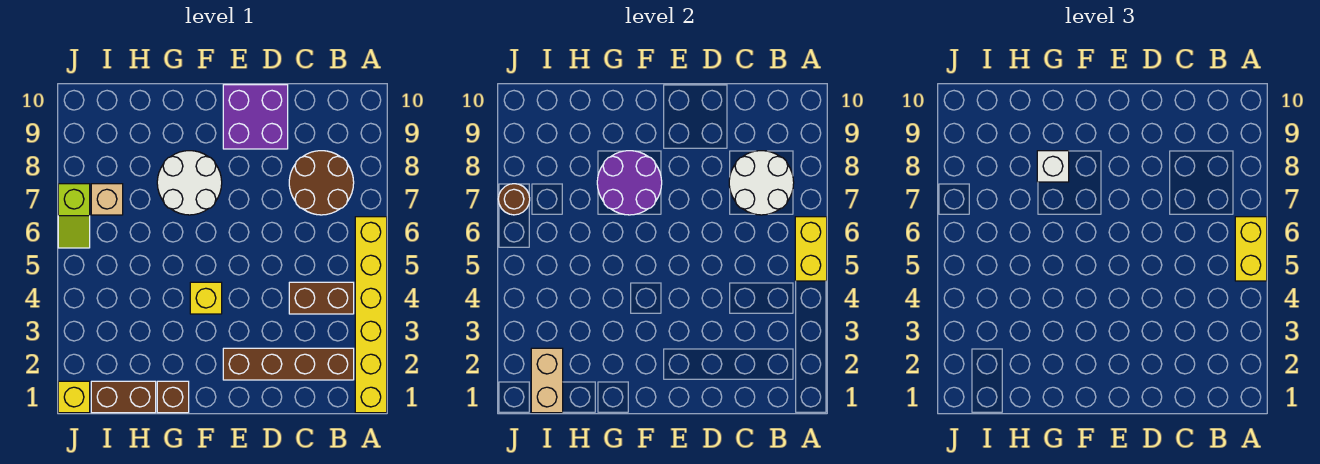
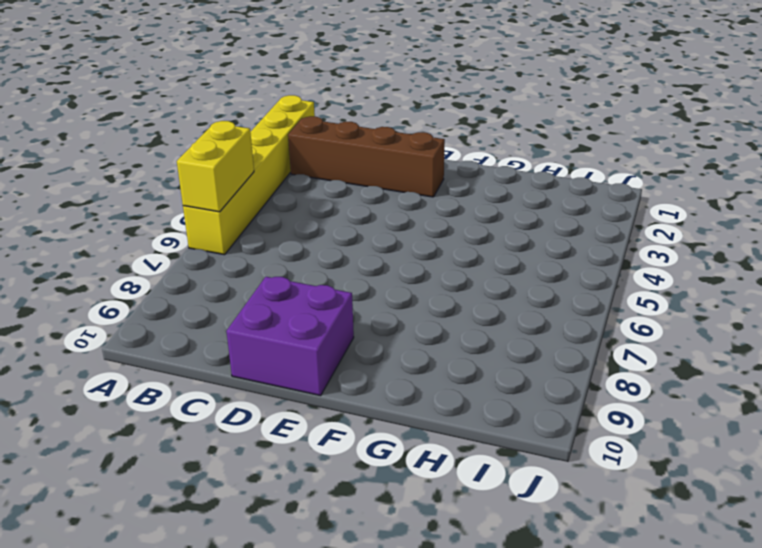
none -> brown brick B4:C4 level 1
none -> brown round brick B7:C8 level 1
none -> yellow brick F4 level 1

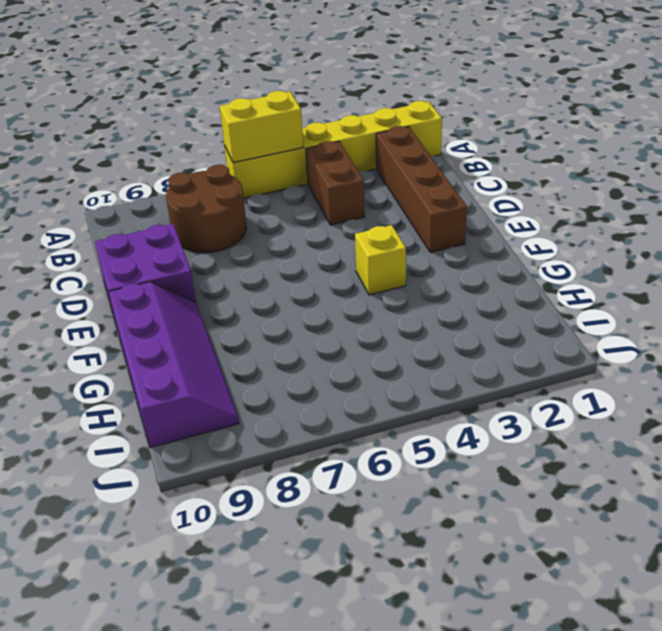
purple slope F9:I10 level 1 top 10 -> none
none -> white round brick F7:G8 level 1
none -> brown brick G1 level 1
none -> brown brick H1:I1 level 1

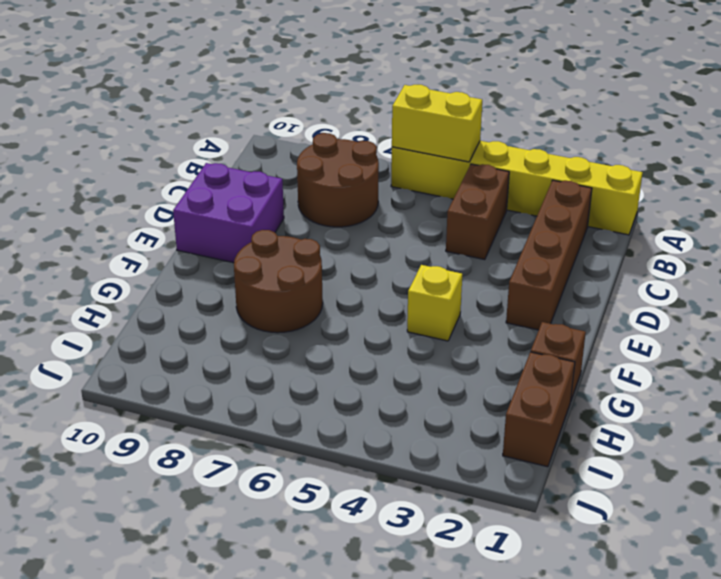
brown round brick F7:G8 level 1 -> white round brick F7:G8 level 1
none -> tan brick I7 level 1
none -> yellow brick J1 level 1
none -> lime slope J6:J7 level 1 top 7

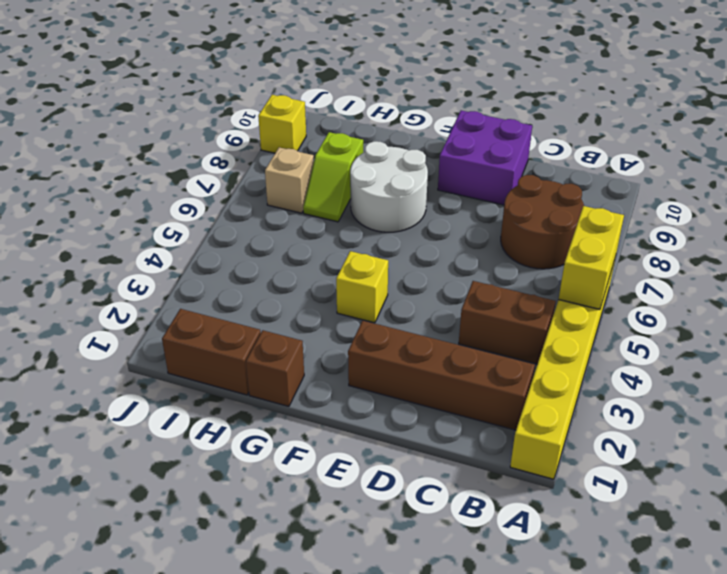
lime slope H7:H8 level 1 top 8 -> lime slope J6:J7 level 1 top 7
yellow brick J9 level 1 -> yellow brick J1 level 1
none -> white round brick B7:C8 level 2
none -> purple round brick F7:G8 level 2
none -> tan brick I1:I2 level 2

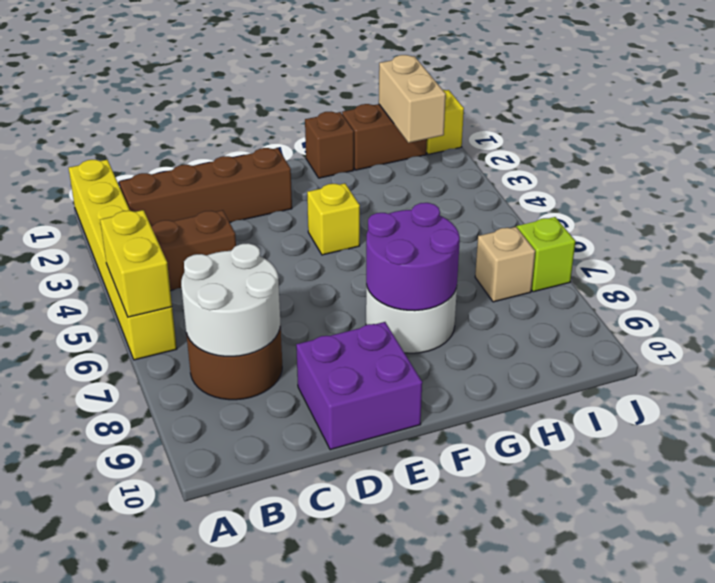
none -> brown round brick J7 level 2
none -> yellow brick A5:A6 level 3
none -> white brick G8 level 3

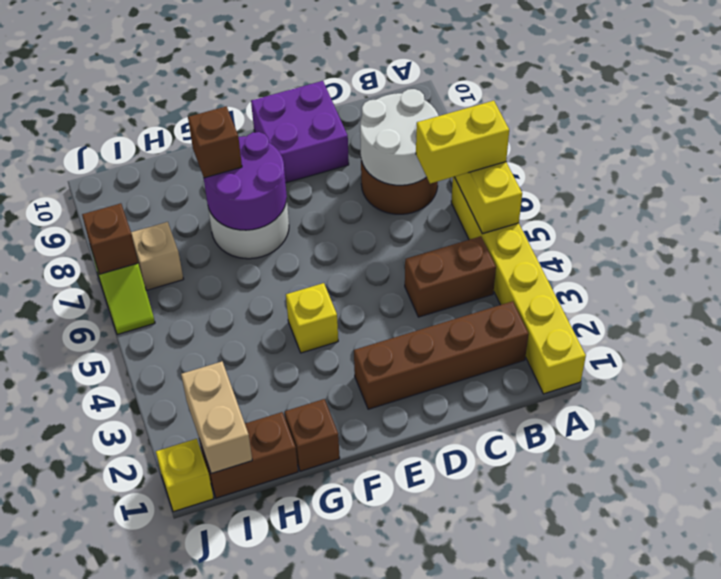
yellow brick A6:B6 level 3 -> yellow brick A5:A6 level 3
brown brick G8 level 3 -> white brick G8 level 3
brown brick J7 level 2 -> brown round brick J7 level 2

